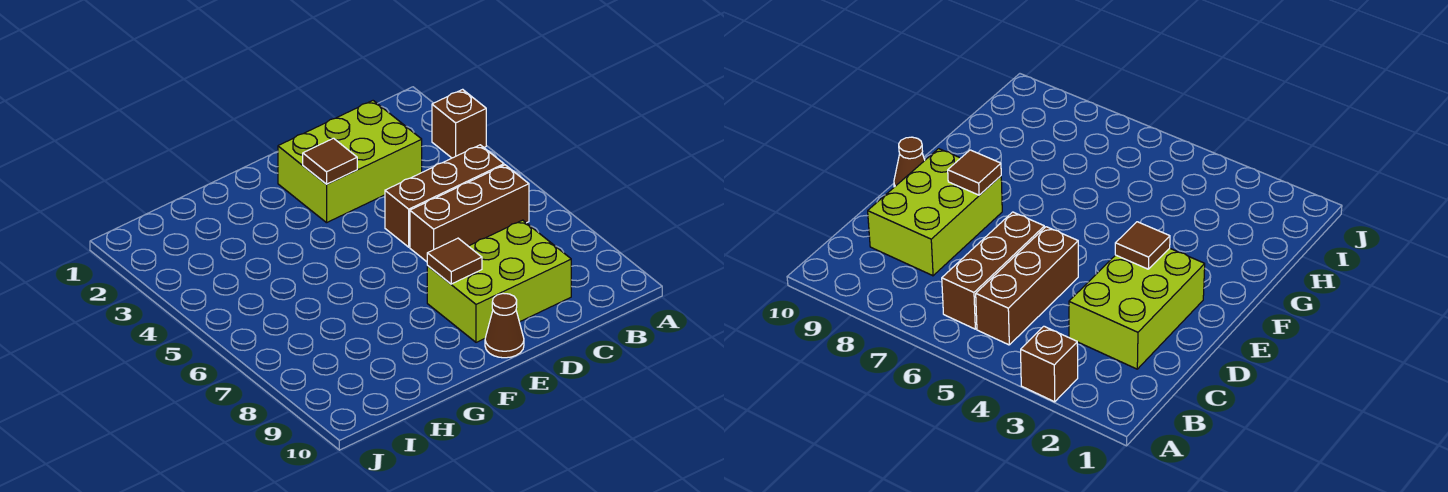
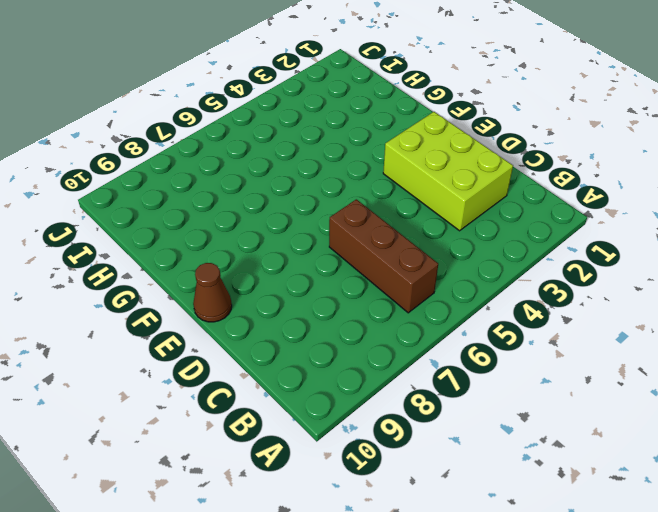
none -> brown brick A3 level 1
none -> brown brick B5:D5 level 1

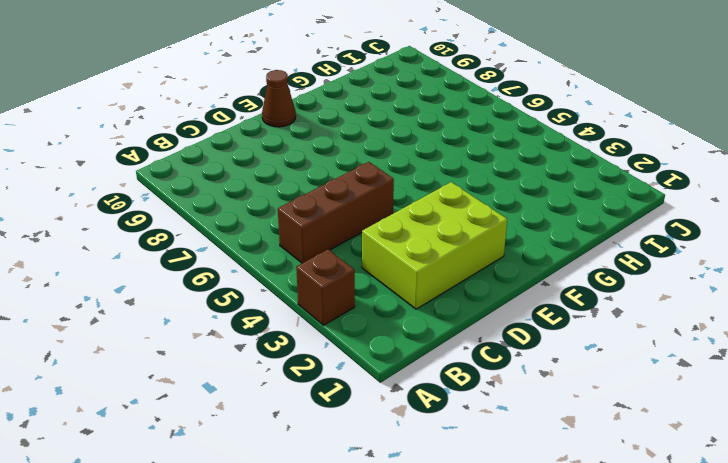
none -> brown brick B6:D6 level 1
none -> lime brick C8:E9 level 1

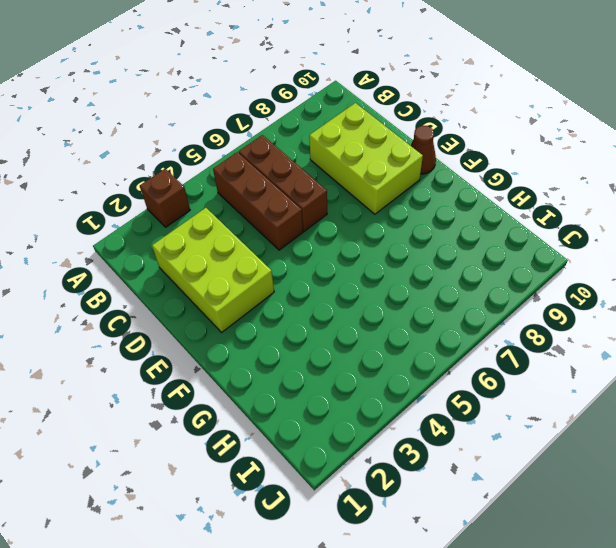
none -> brown tile E3 level 2
none -> brown tile E8 level 2

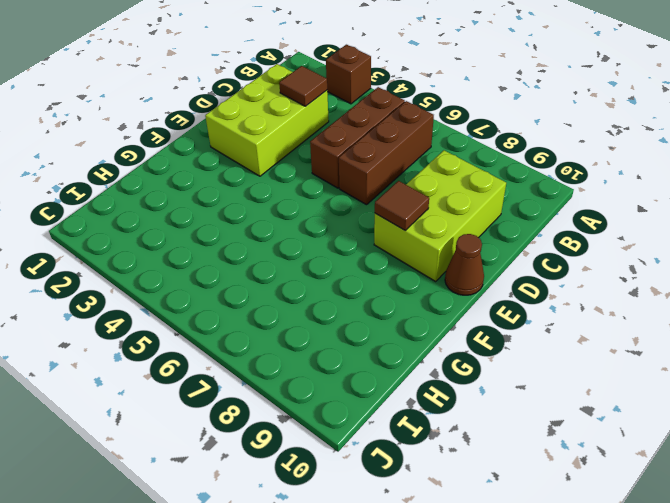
brown tile C3 level 2 -> brown tile E3 level 2

